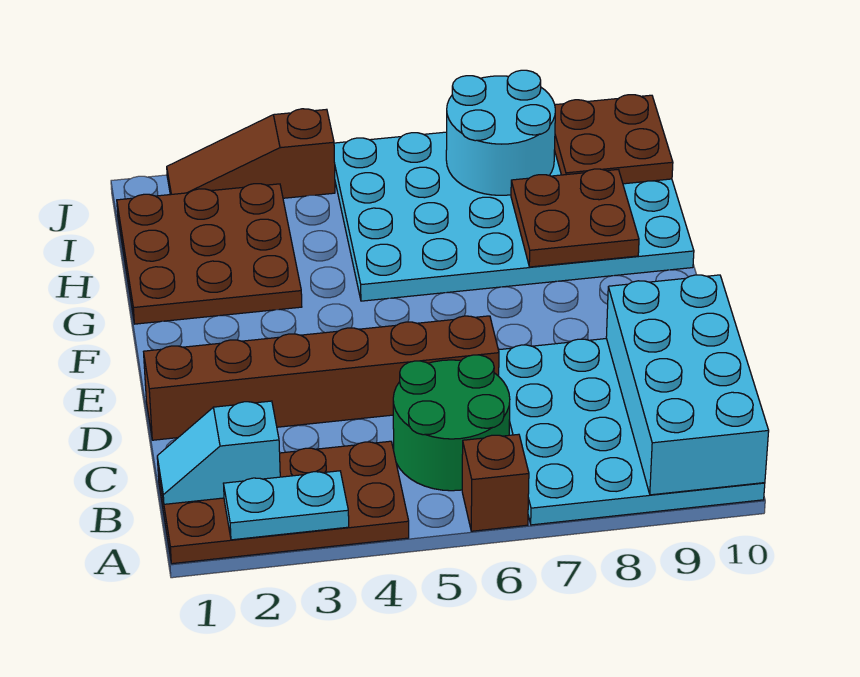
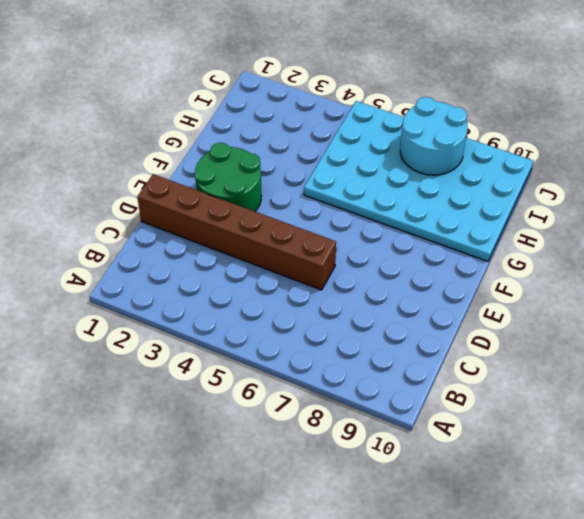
green round brick E2:F3 level 1 -> green round brick B5:C6 level 1
none -> brown plate A1:B4 level 1
none -> brown brick A6 level 1
none -> cyan plate A7:D10 level 1

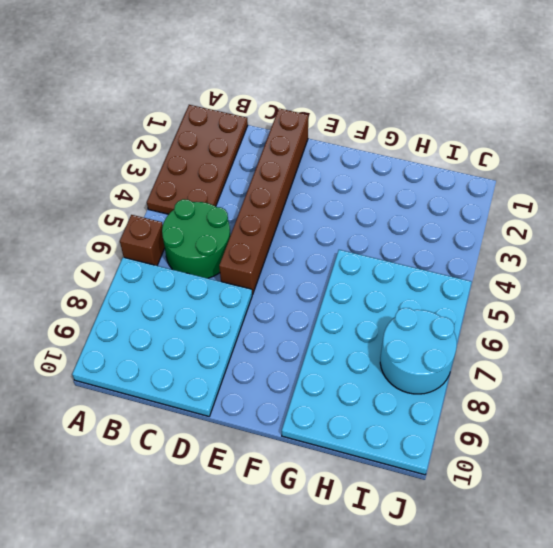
none -> brown plate G1:I3 level 1
none -> brown slope J2:J4 level 1 top 4
none -> cyan plate A2:A3 level 2

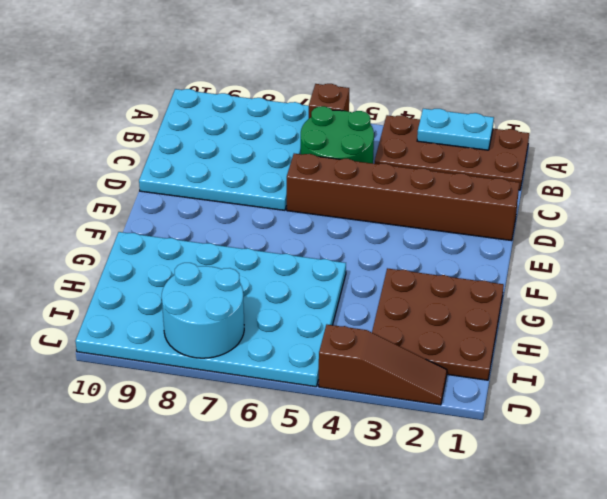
none -> cyan brick A9:D10 level 2
none -> cyan slope B1:B2 level 2 top 2
none -> brown plate G8:H9 level 2

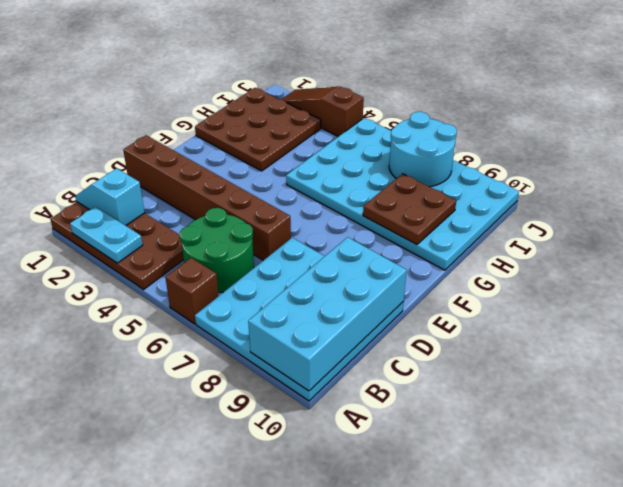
none -> brown plate I9:J10 level 2

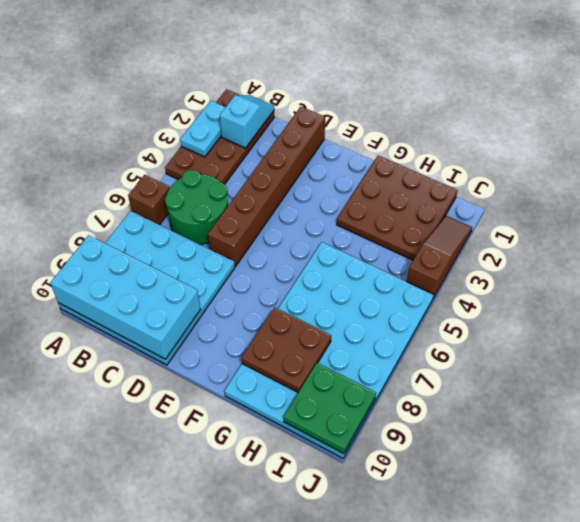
green plate I9:J10 level 2 -> brown plate I9:J10 level 2
none -> cyan round brick I7:J8 level 2

